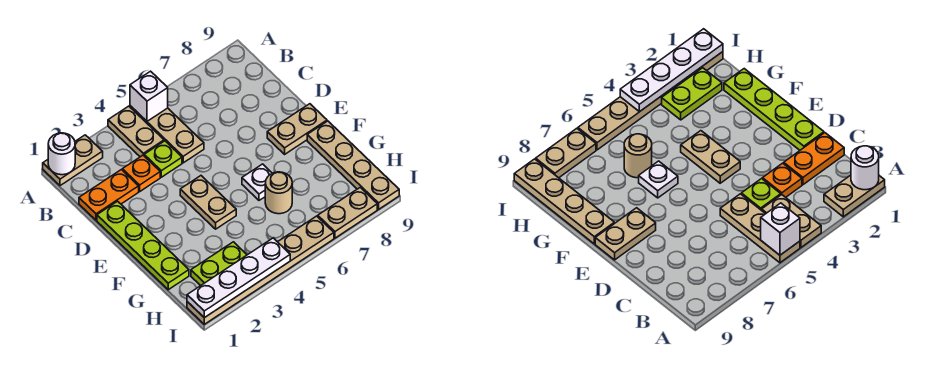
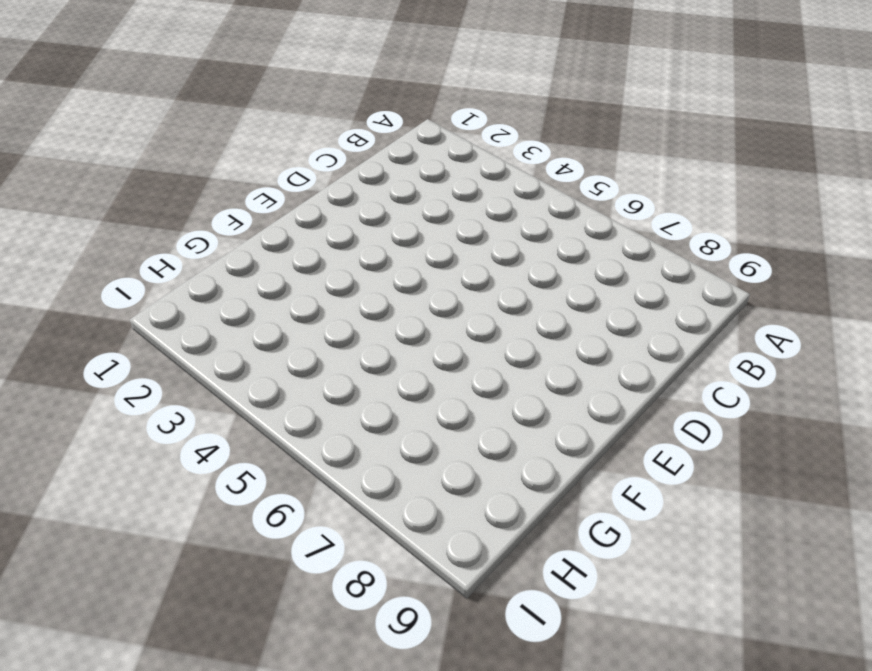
none -> tan plate A1:A2 level 1
none -> tan plate A4:B4 level 1
none -> tan plate A5:C5 level 1

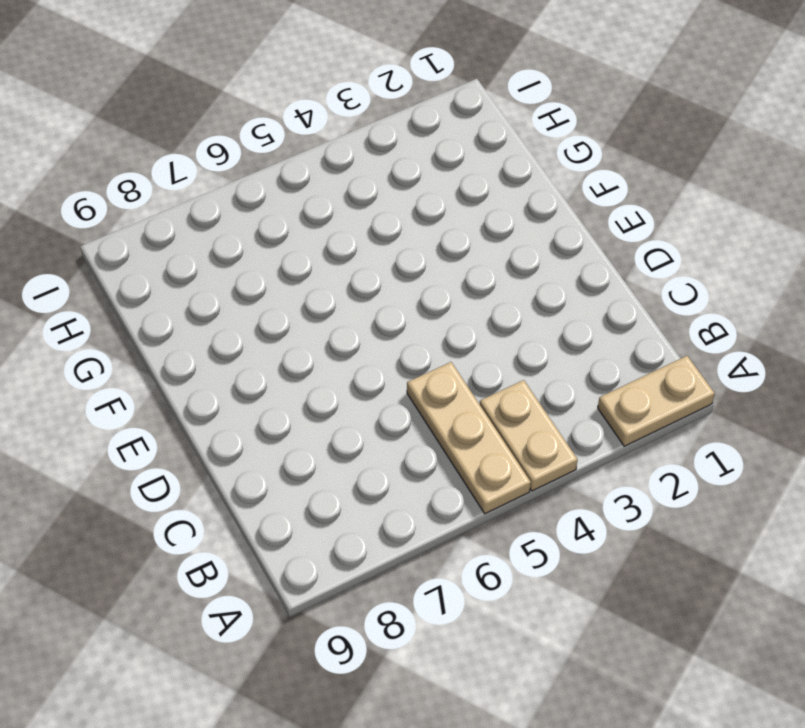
none -> orange plate C1:C2 level 1
none -> orange plate C3 level 1
none -> lime plate C4 level 1

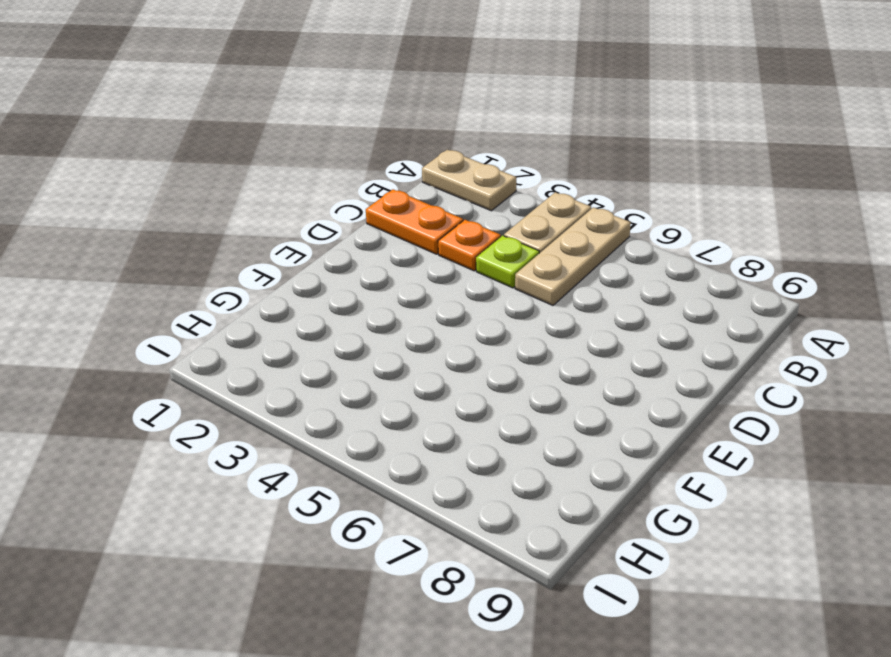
none -> lime plate D1:G1 level 1
none -> tan plate E4:F4 level 1
none -> tan plate E8:E9 level 1

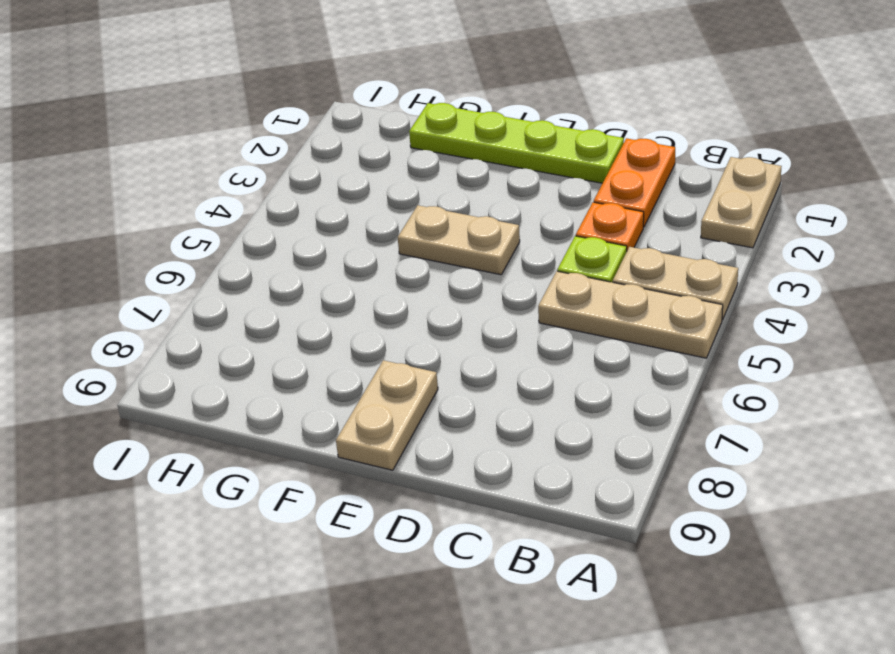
none -> white plate F6 level 1
none -> tan plate F9:I9 level 1
none -> tan round brick G6 level 1

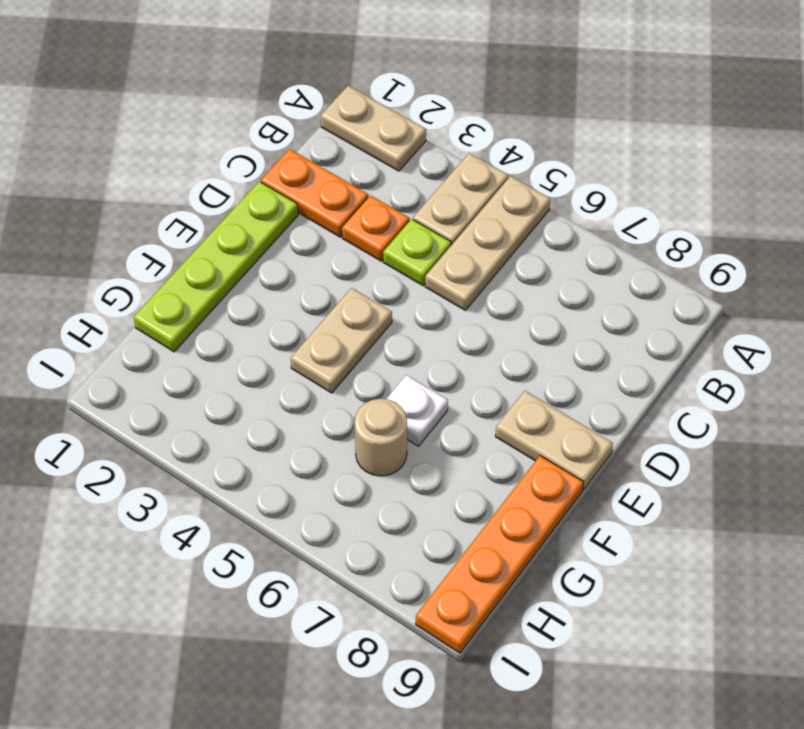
orange plate F9:I9 level 1 -> tan plate F9:I9 level 1
none -> lime plate H2:H3 level 1
none -> tan plate I1:I6 level 1
none -> tan plate I7:I8 level 1

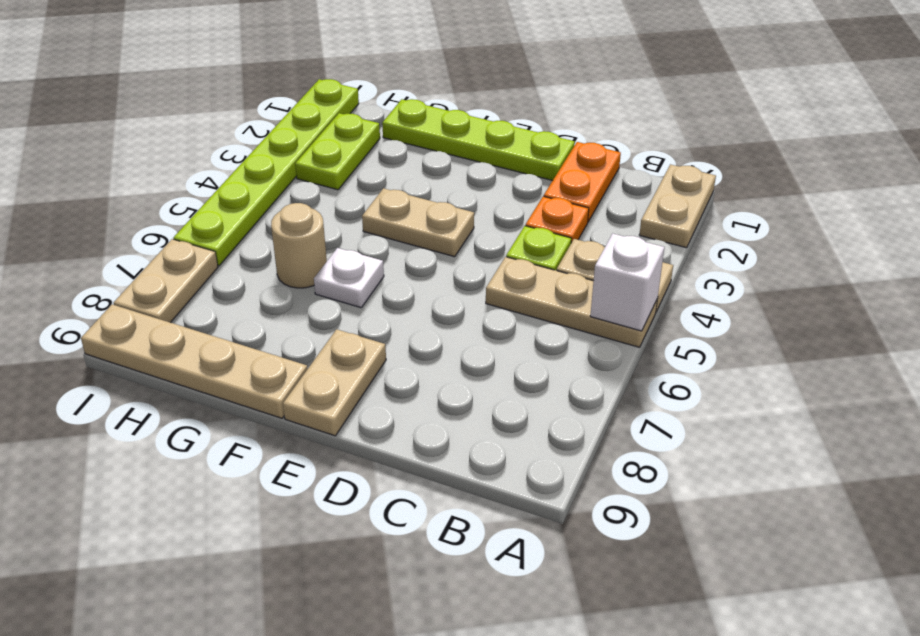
lime plate I1:I6 level 1 -> tan plate I1:I6 level 1
none -> white round brick A1 level 2
none -> white plate I1:I4 level 2

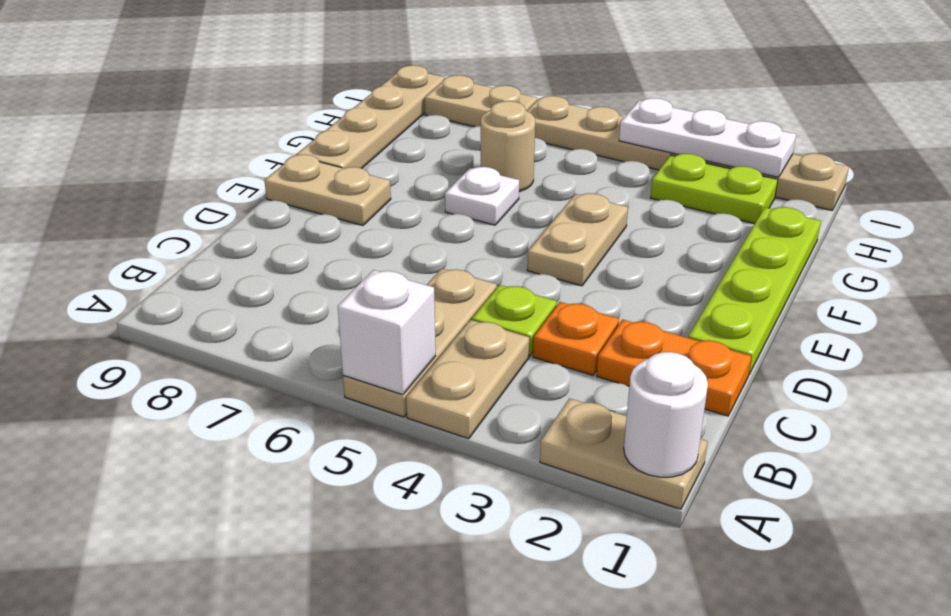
white plate I2:I4 level 2 -> white plate I1:I4 level 2

